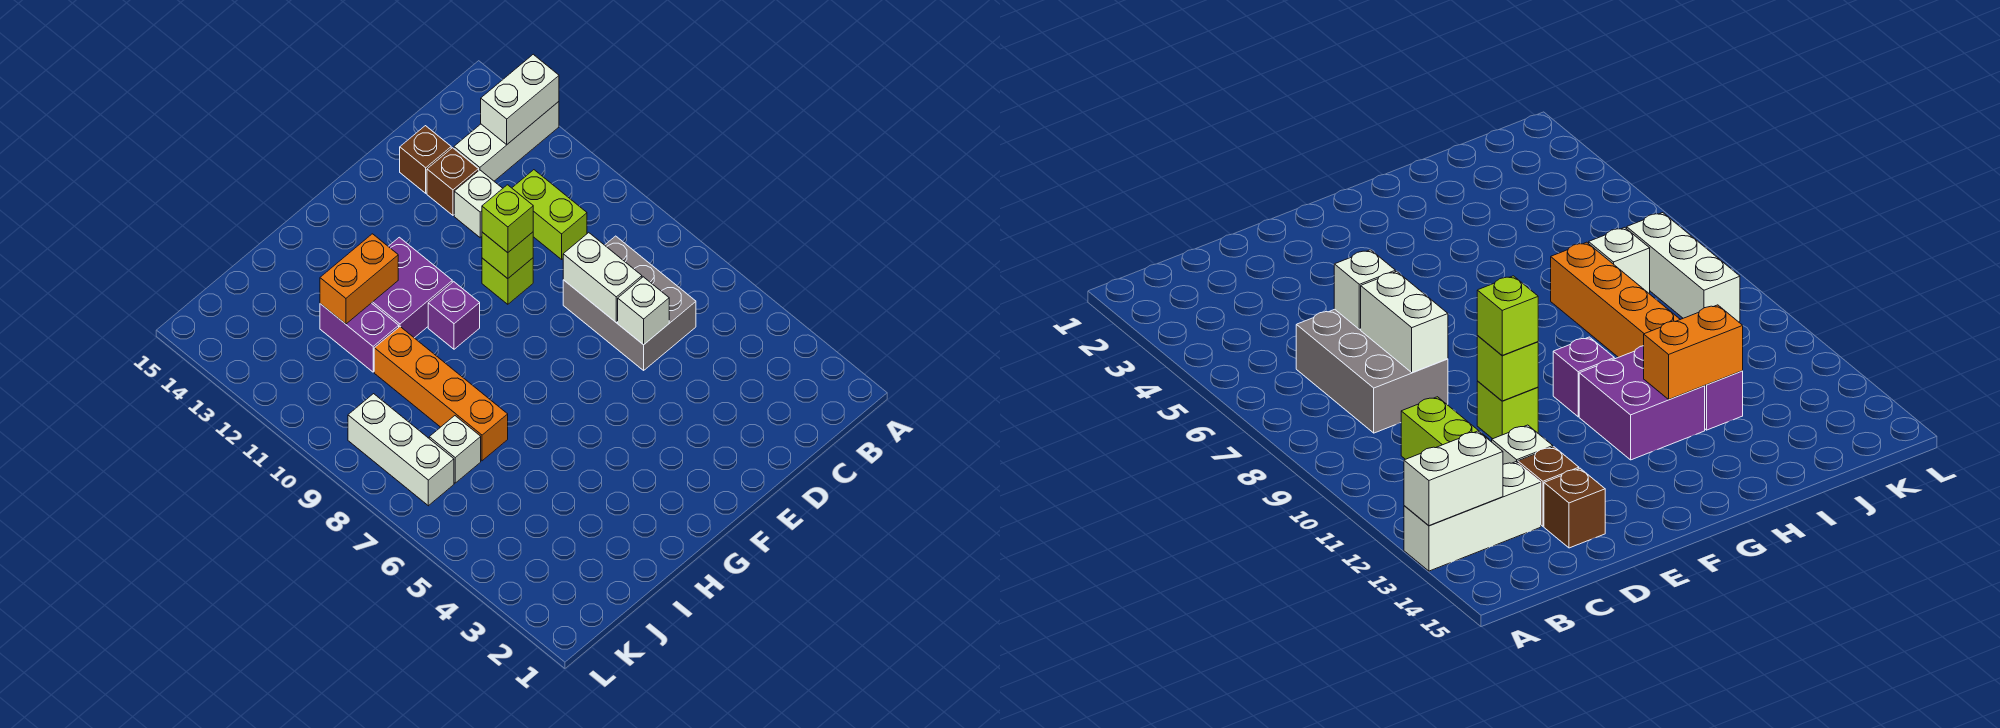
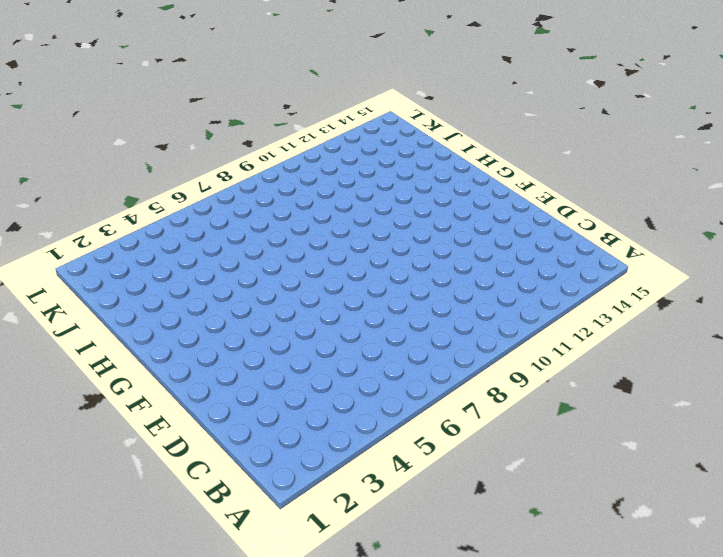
none -> white brick A13:C13 level 1
none -> grey brick C6:D8 level 1
none -> lime brick C10:C11 level 1

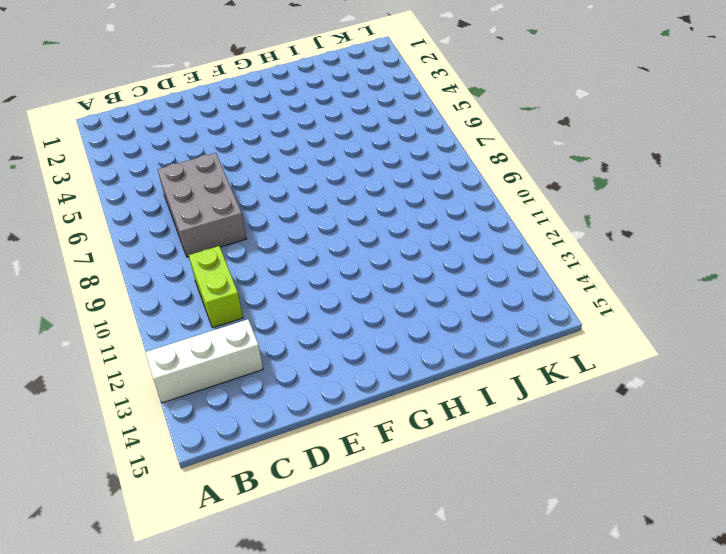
none -> white brick D12 level 1
none -> brown brick D13 level 1
none -> brown brick D14 level 1

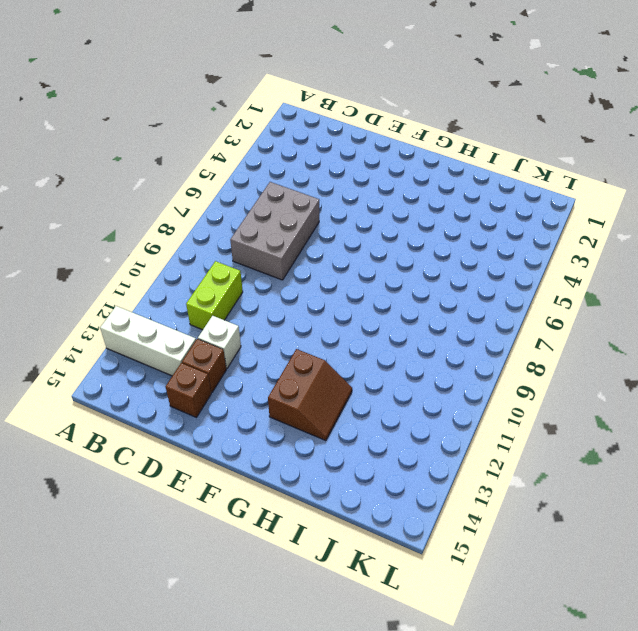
brown slope G12:H13 level 1 top G -> purple brick G11:H12 level 1
none -> lime brick E10 level 1
none -> purple brick G10 level 1
none -> orange brick I7:I10 level 1

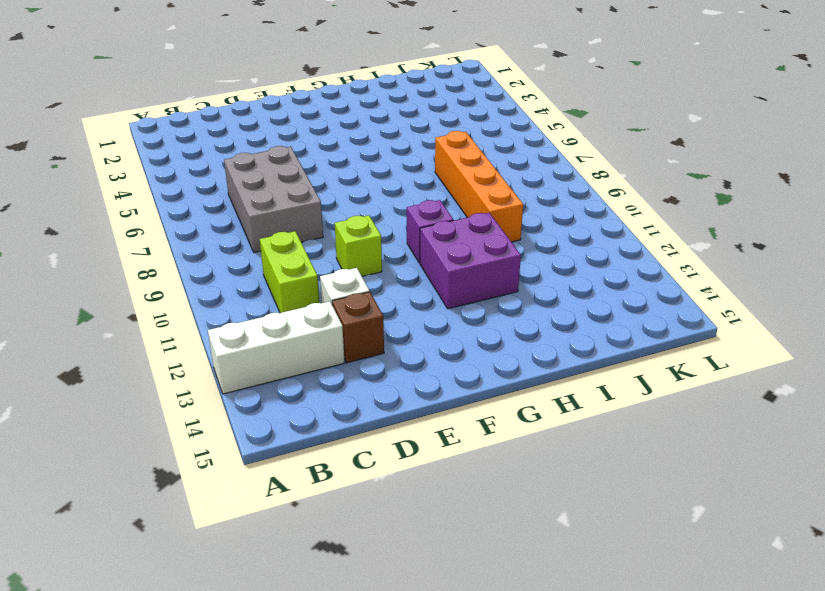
none -> brown brick D14 level 1
none -> purple brick I11:I12 level 1
none -> white brick J7 level 1

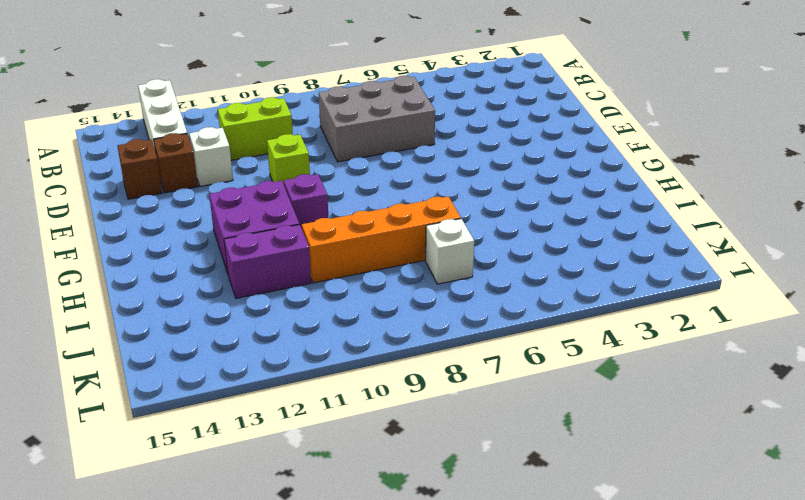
none -> white brick K7:K9 level 1
none -> white brick A13:B13 level 2
none -> white brick D6 level 2

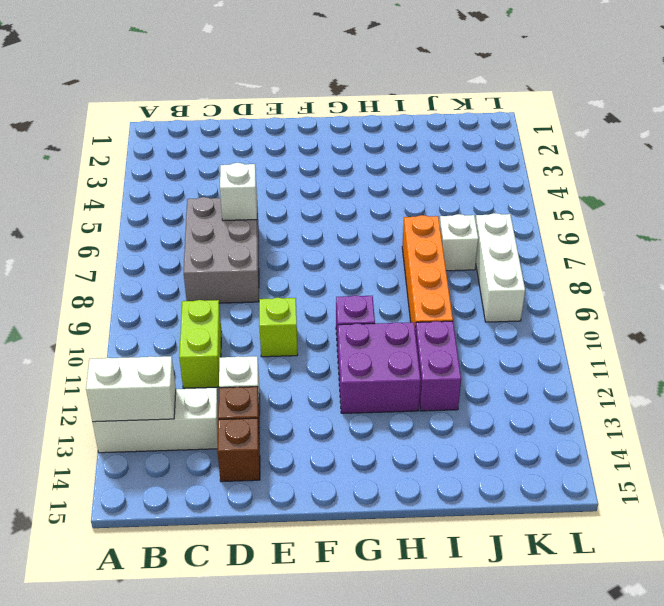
none -> white brick D7:D8 level 2
none -> lime brick E10 level 2
none -> orange brick H12:I12 level 2

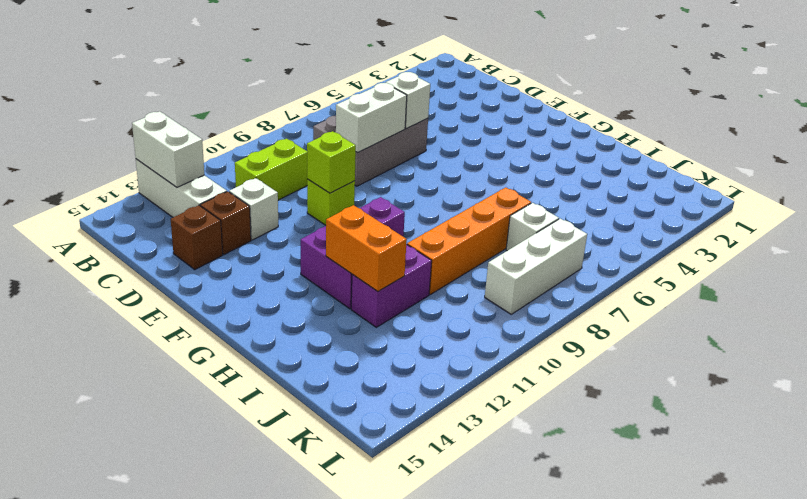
none -> lime brick E10 level 3

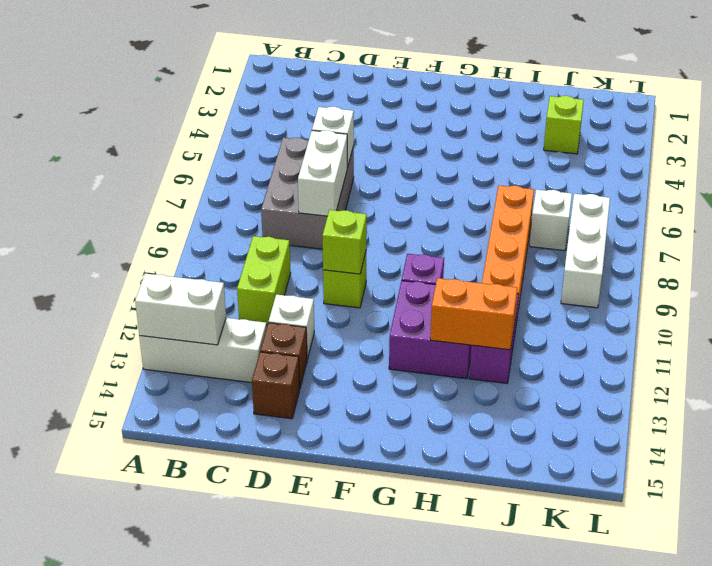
lime brick J3 level 1 -> lime brick E10 level 3

